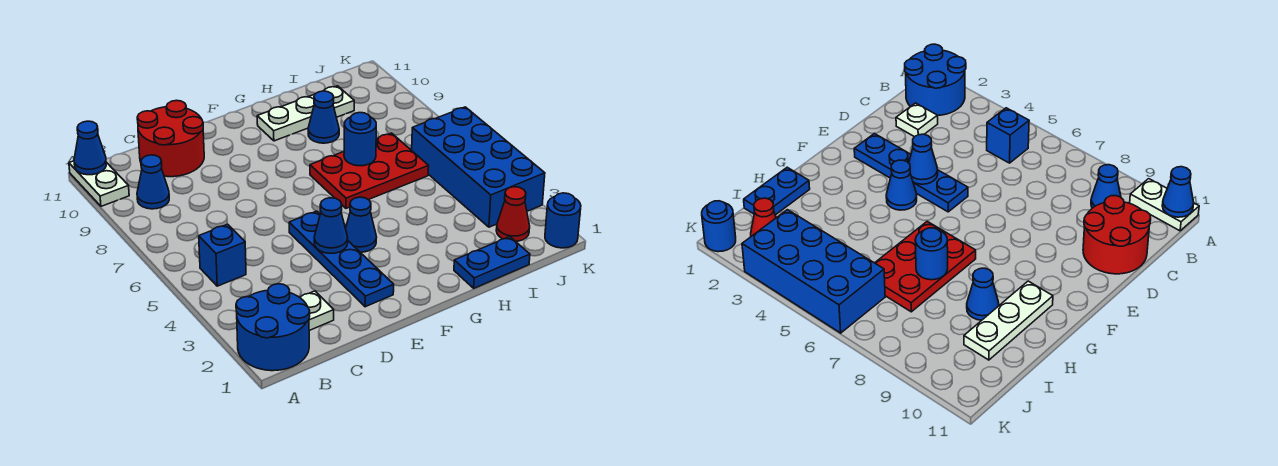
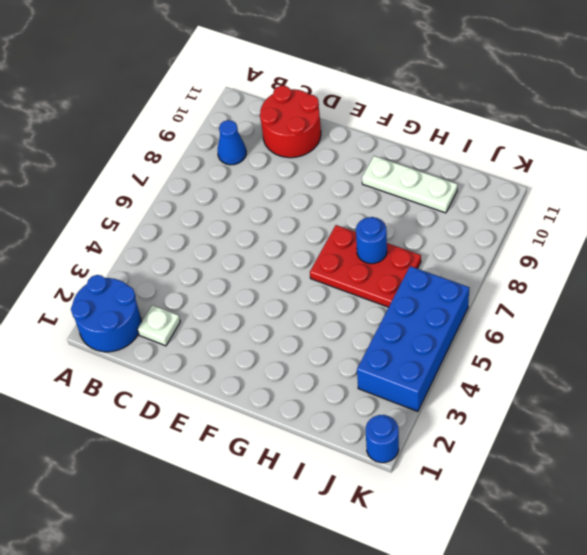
none -> white plate A10:A11 level 1
none -> blue brick B5 level 1
none -> blue plate E2:E5 level 1

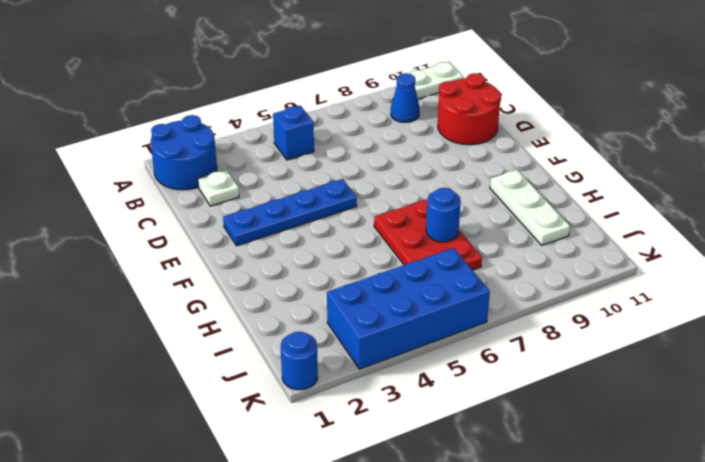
none -> blue cone F4 level 1
none -> blue plate H1:I1 level 1
none -> blue cone H9 level 1

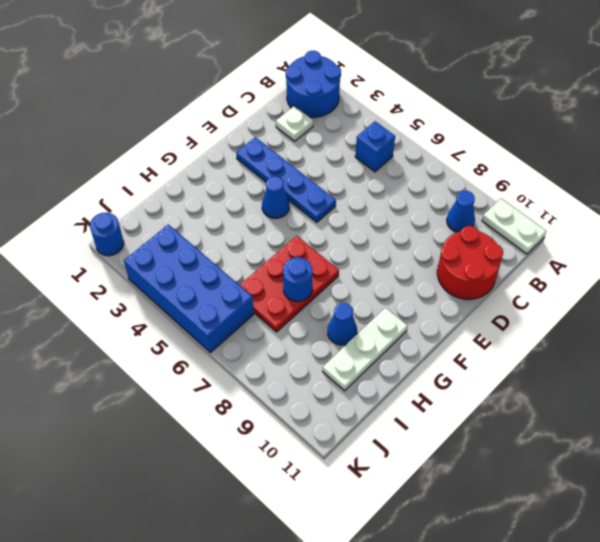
none -> blue plate H1:I1 level 1
none -> red cone J2 level 1
none -> blue cone A11 level 2

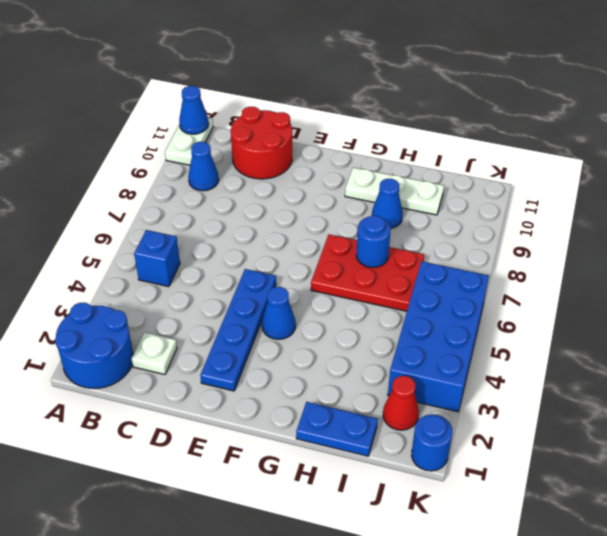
none -> blue cone E4 level 2

